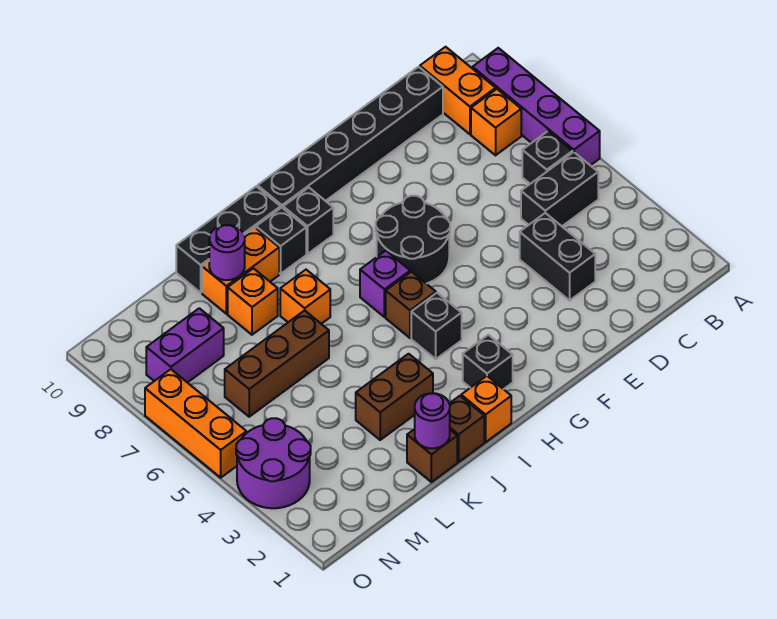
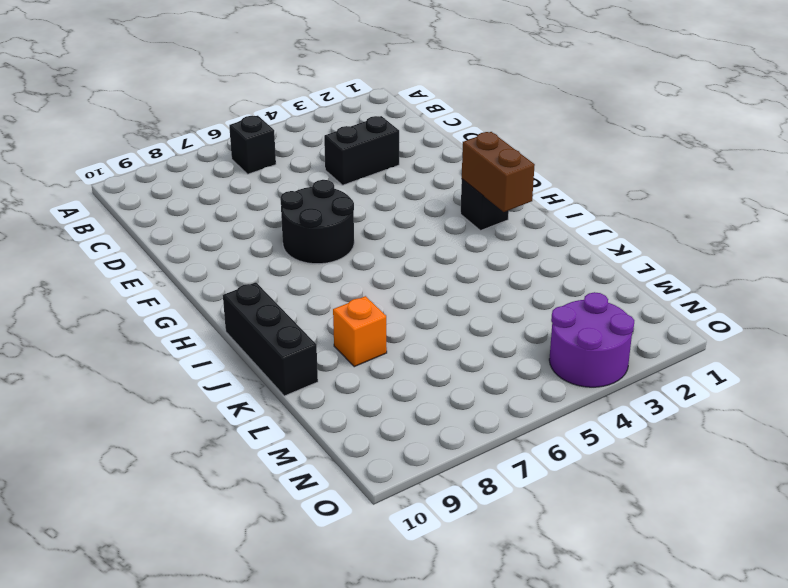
brown brick H2:I2 level 2 -> brown brick J3:K3 level 1
none -> purple brick A6:A9 level 1
none -> black brick B5:C5 level 1
none -> orange brick B8 level 1

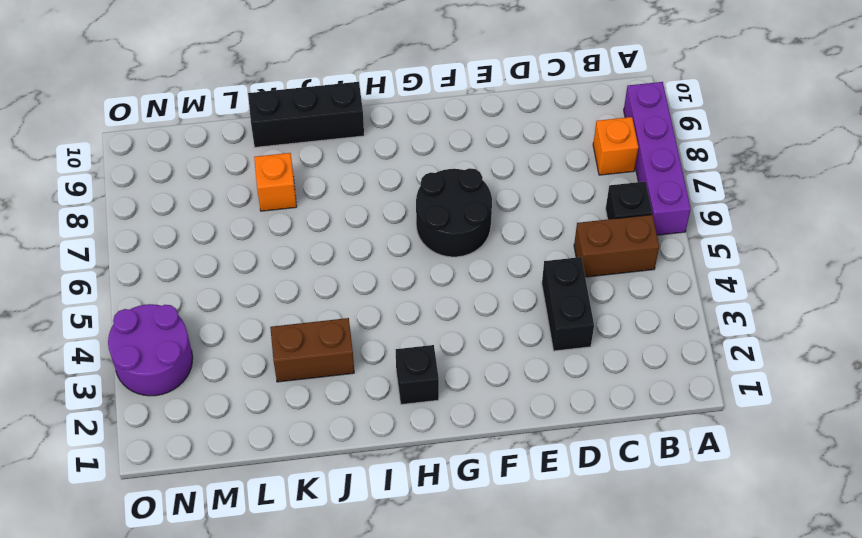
brown brick B5:C5 level 1 -> black brick B5:C5 level 1
none -> orange brick B9:B10 level 1
none -> black brick C10:H10 level 1
none -> black brick H4 level 1

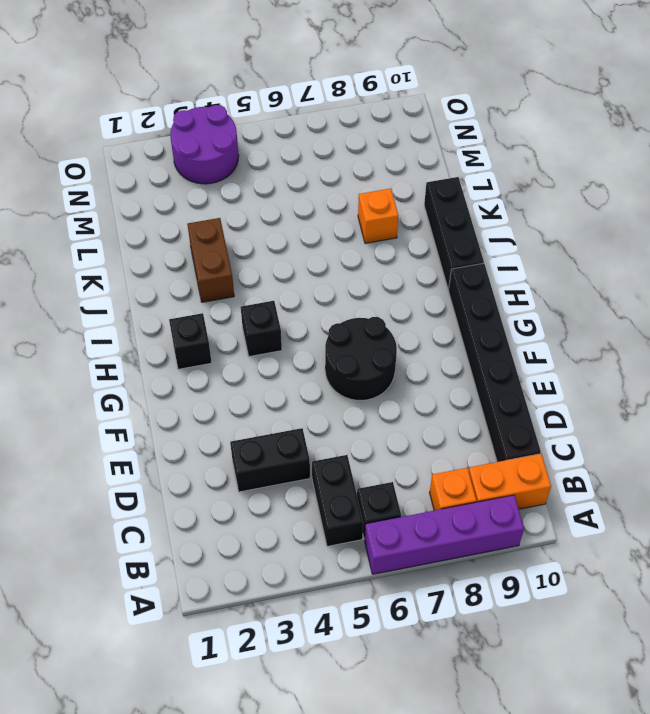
none -> brown brick H5 level 1
none -> purple brick H6 level 1
none -> black brick H9 level 1

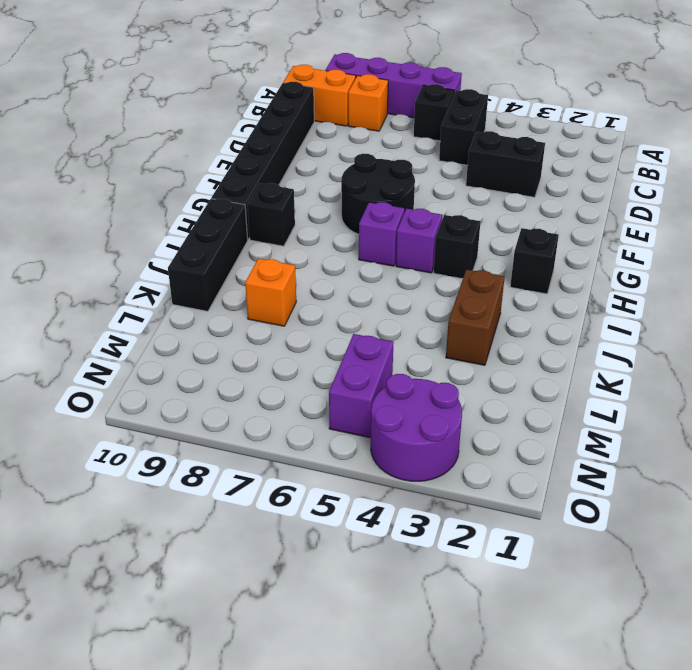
purple brick H5 level 1 -> brown brick H5 level 1
purple brick M5:N5 level 1 -> purple brick M8:N8 level 1
none -> orange brick I1 level 1
none -> black brick I9 level 1
none -> brown brick J1 level 1

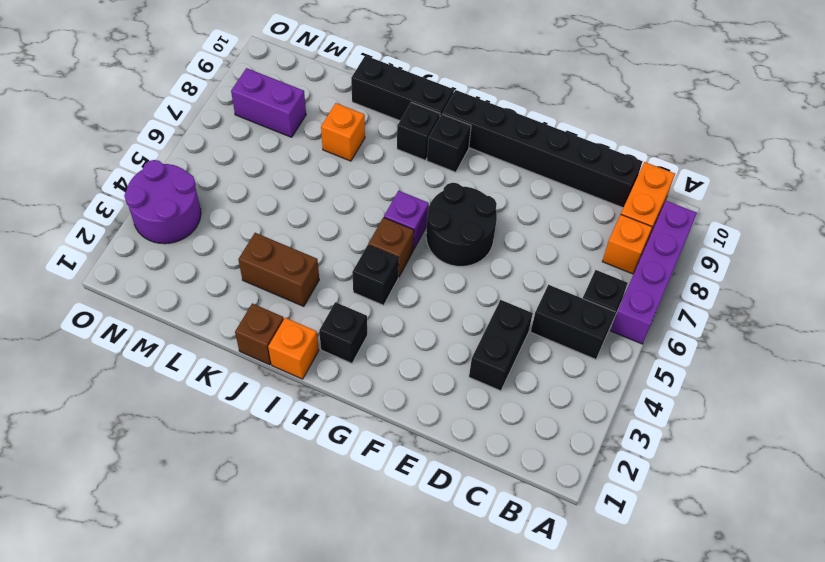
none -> orange brick J7 level 1
none -> orange brick J9:K9 level 1
none -> brown brick K1 level 1

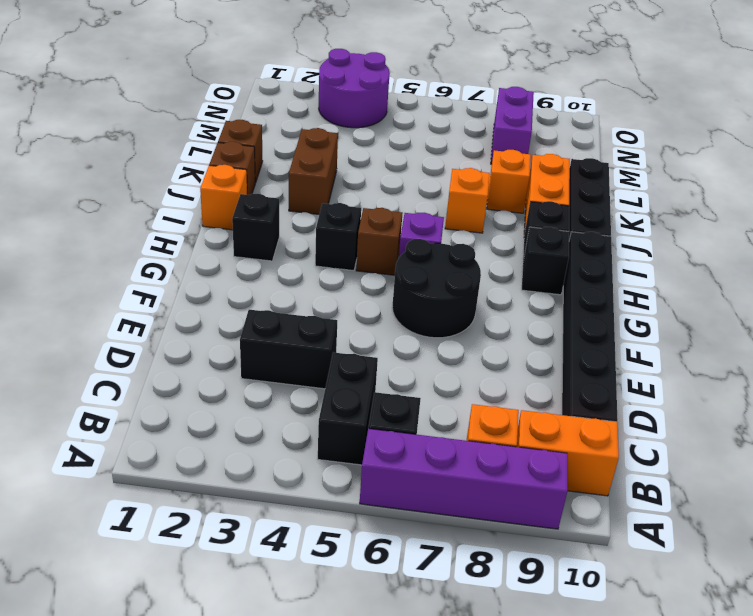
none -> brown brick K6:M6 level 1
none -> orange brick O5:O7 level 1
none -> purple round brick K1 level 2

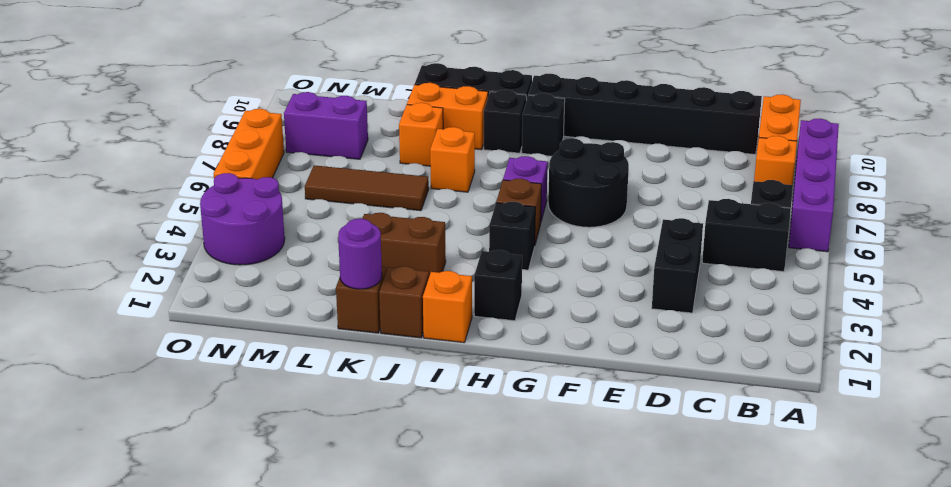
brown tile K6:M6 level 1 -> brown brick K6:M6 level 1
none -> purple round brick K9 level 2

